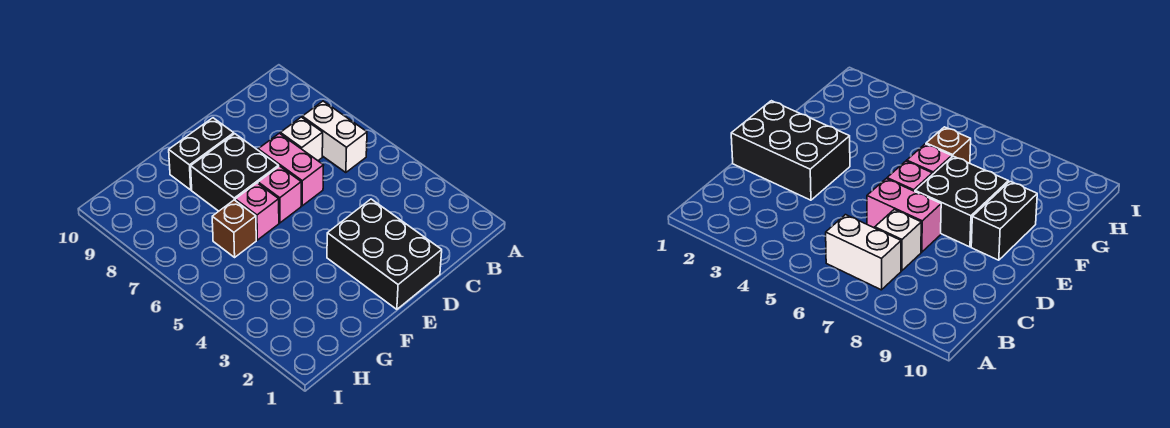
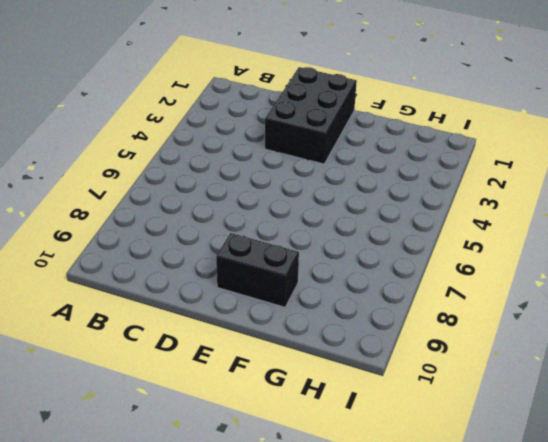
none -> white brick B6:B7 level 1
none -> white brick C7 level 1

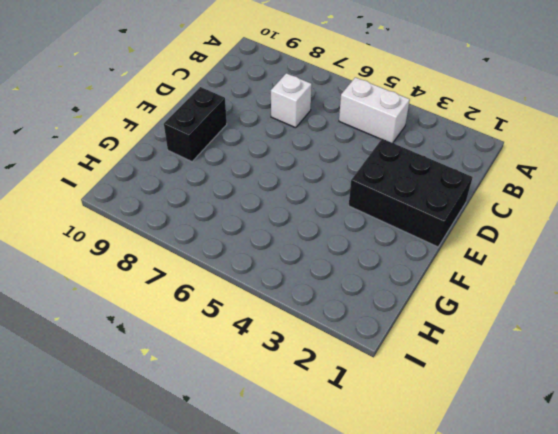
white brick B4:B5 level 1 -> white brick B6:B7 level 1
none -> pink brick D6:D7 level 1
none -> pink brick E6 level 1

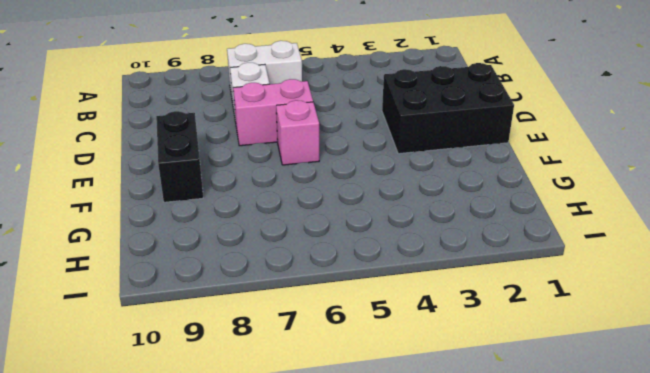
none -> black brick E7:F8 level 1
none -> pink brick F6 level 1

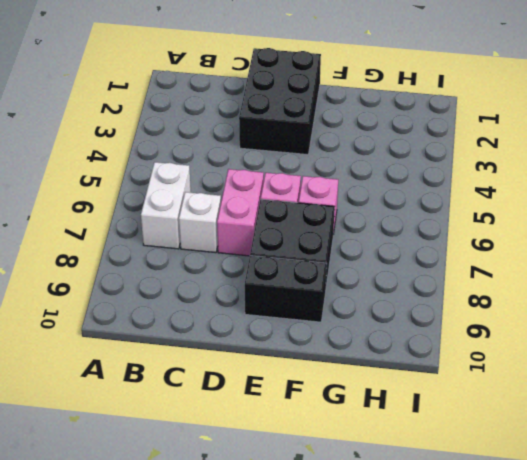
none -> brown brick G6 level 1

